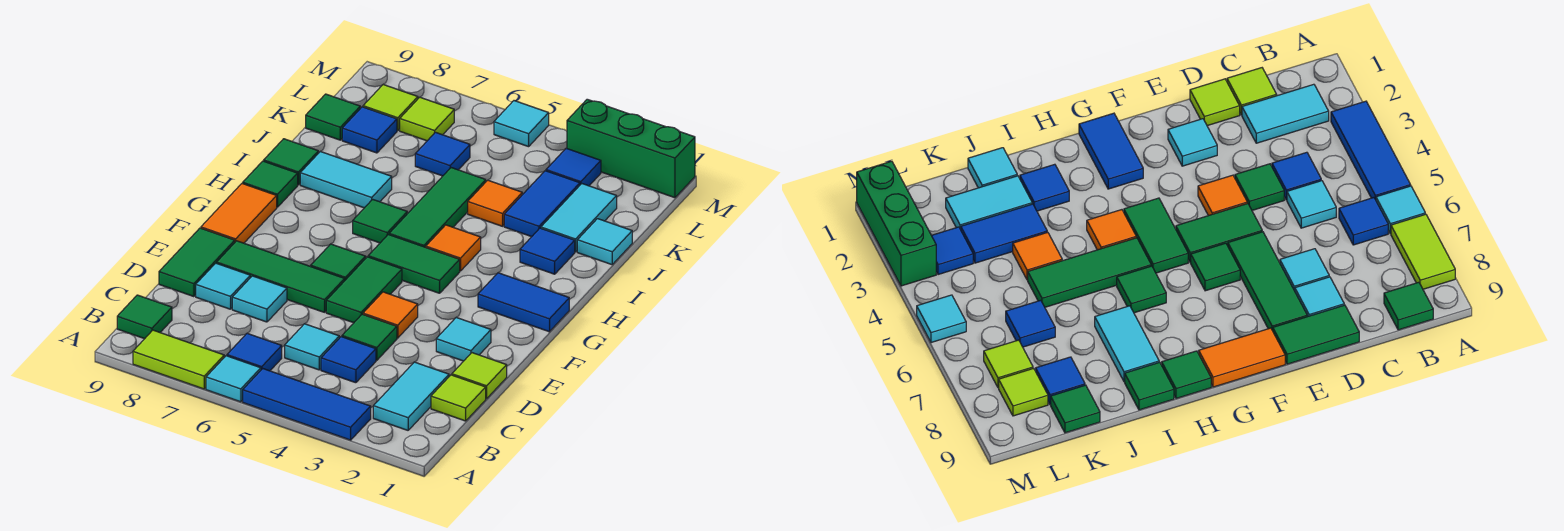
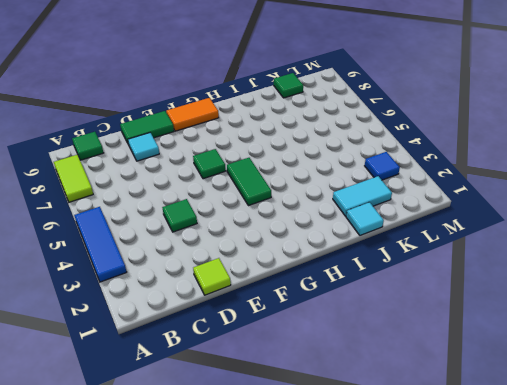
none -> cyan tile A6 level 1
none -> cyan tile B2:C2 level 1
none -> blue tile B6 level 1
none -> lime tile C1 level 1

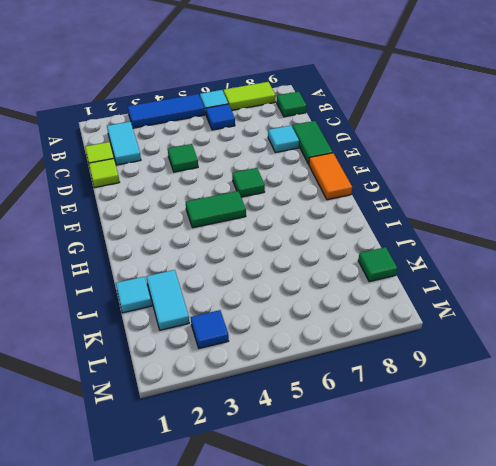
none -> blue tile C4 level 1
none -> cyan tile C5 level 1
none -> cyan tile D7 level 1
none -> cyan tile E2 level 1

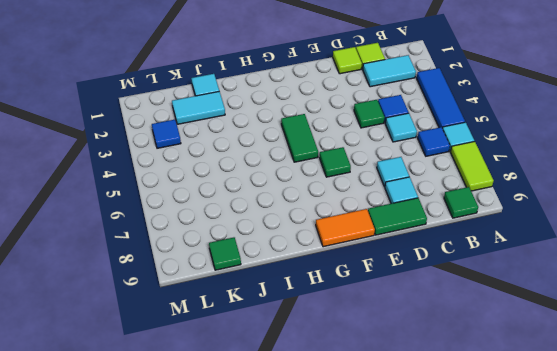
none -> cyan tile E2 level 1
none -> orange tile E4 level 1
none -> green tile E5:F5 level 1
none -> green tile E6:E8 level 1

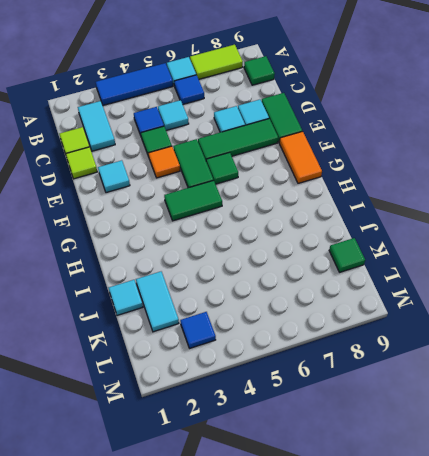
none -> blue tile G1:G2 level 1
none -> orange tile H4 level 1
none -> green tile H5:J5 level 1
none -> green tile H6 level 1

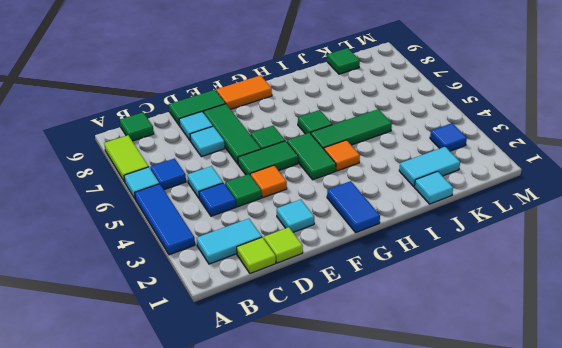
none -> green tile H9 level 1
none -> blue tile I2 level 1
none -> cyan tile I7:I8 level 1
none -> green tile I9 level 1

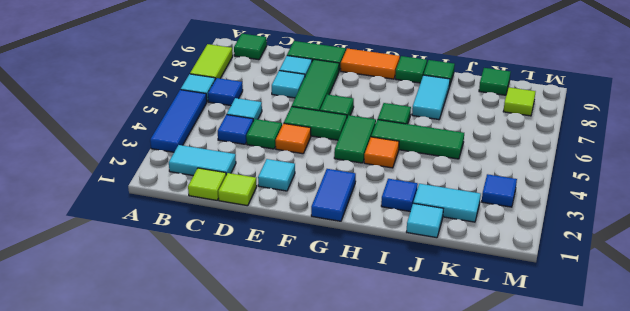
none -> blue tile J3:K3 level 1
none -> orange tile J4 level 1
none -> blue tile K6 level 1
none -> blue tile K8 level 1

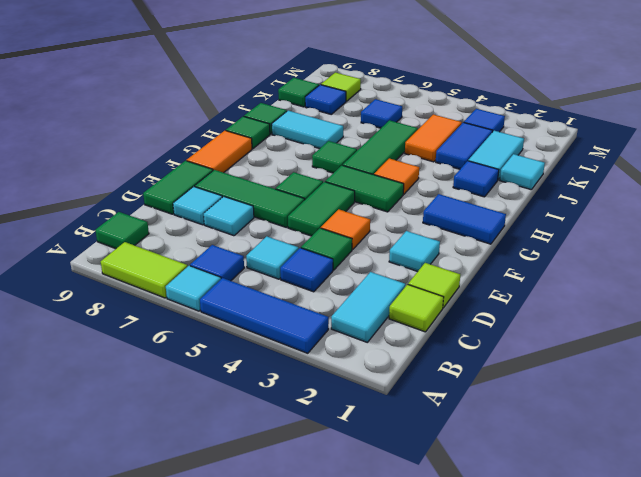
orange tile J4:K4 level 1 -> orange tile J4 level 1
none -> lime tile L7 level 1
none -> green brick M1:M3 level 1
none -> cyan tile M5 level 1

